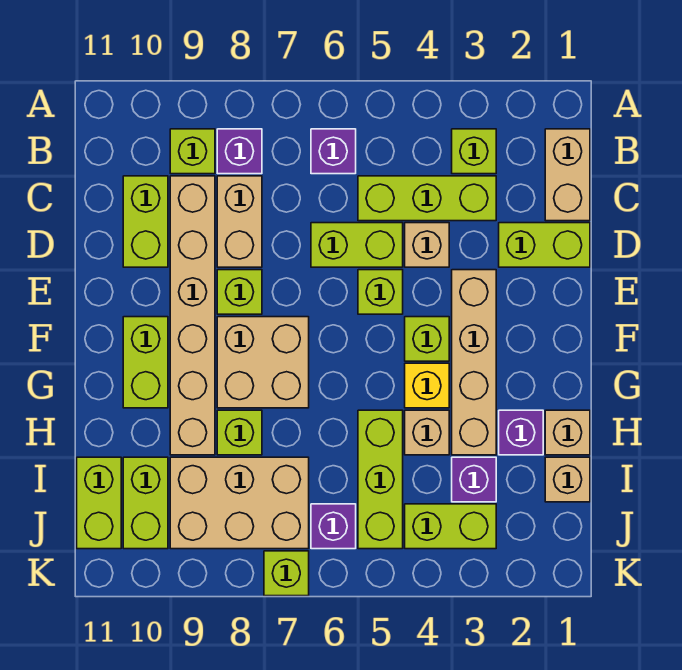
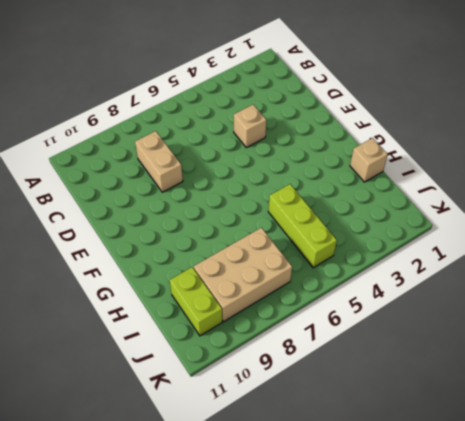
none -> tan brick B1:C1 level 1
none -> lime brick B3 level 1
none -> purple brick B6 level 1
none -> purple brick B8 level 1

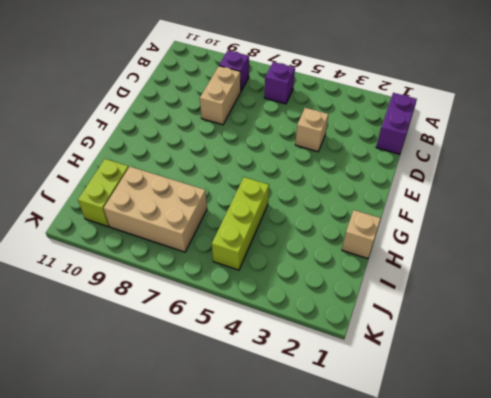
purple brick B1:C1 level 1 -> tan brick B1:C1 level 1
none -> lime brick B3 level 1
none -> lime brick B9 level 1
none -> lime brick C3:C5 level 1
none -> tan brick C9:H9 level 1

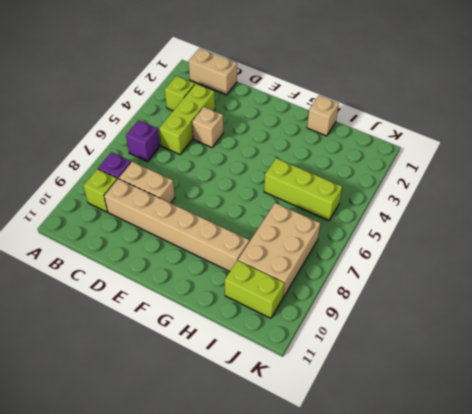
none -> lime brick C10:D10 level 1
none -> lime brick D1:D2 level 1
none -> lime brick D5:D6 level 1
none -> tan brick E3:H3 level 1

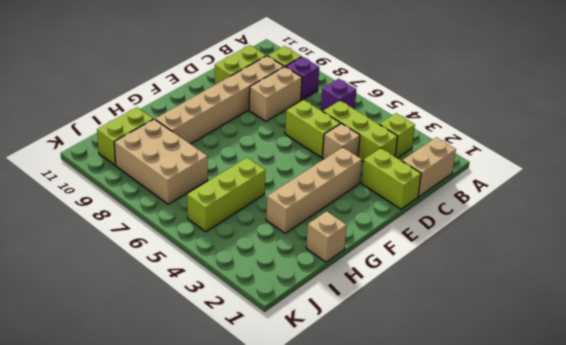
none -> lime brick E5 level 1
none -> lime brick E8 level 1
none -> lime brick F4 level 1
none -> tan brick F7:G8 level 1

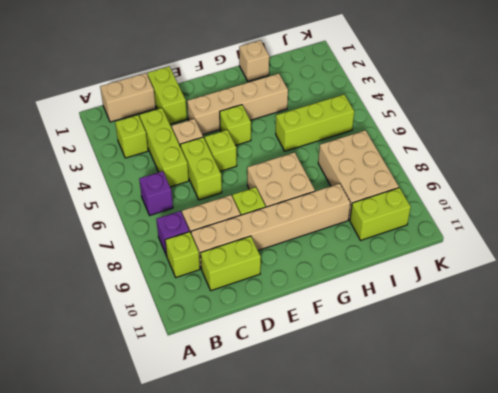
none -> lime brick F10:G10 level 1
none -> yellow brick G4 level 1
none -> purple brick H2 level 1
none -> tan brick H4 level 1

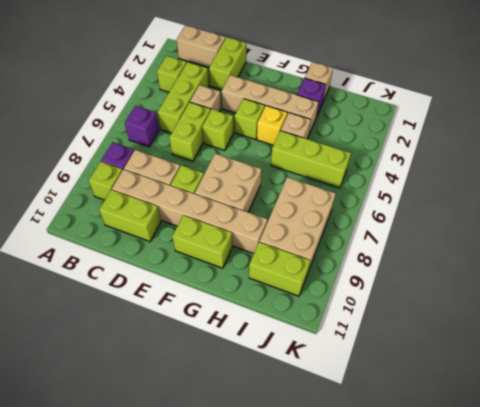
none -> lime brick H8 level 1
none -> tan brick I1 level 1
none -> purple brick I3 level 1
none -> lime brick I11:J11 level 1

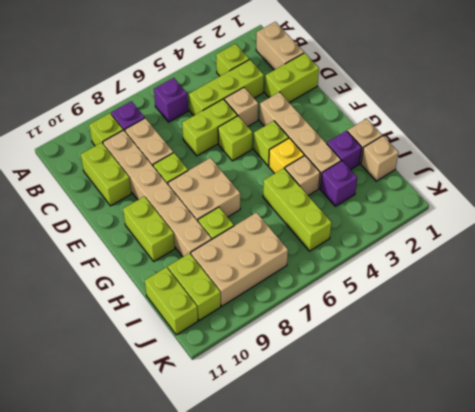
none -> lime brick J3:J4 level 1
none -> purple brick J6 level 1
none -> lime brick K7 level 1

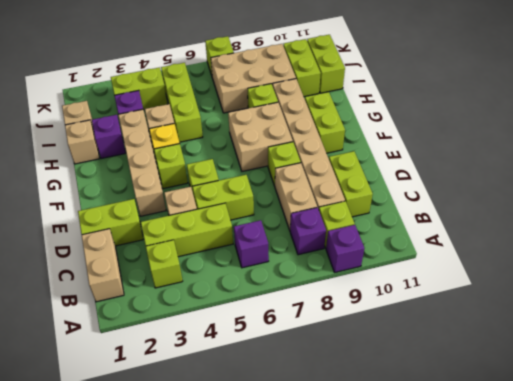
purple brick A9 level 1 -> purple brick J6 level 1

